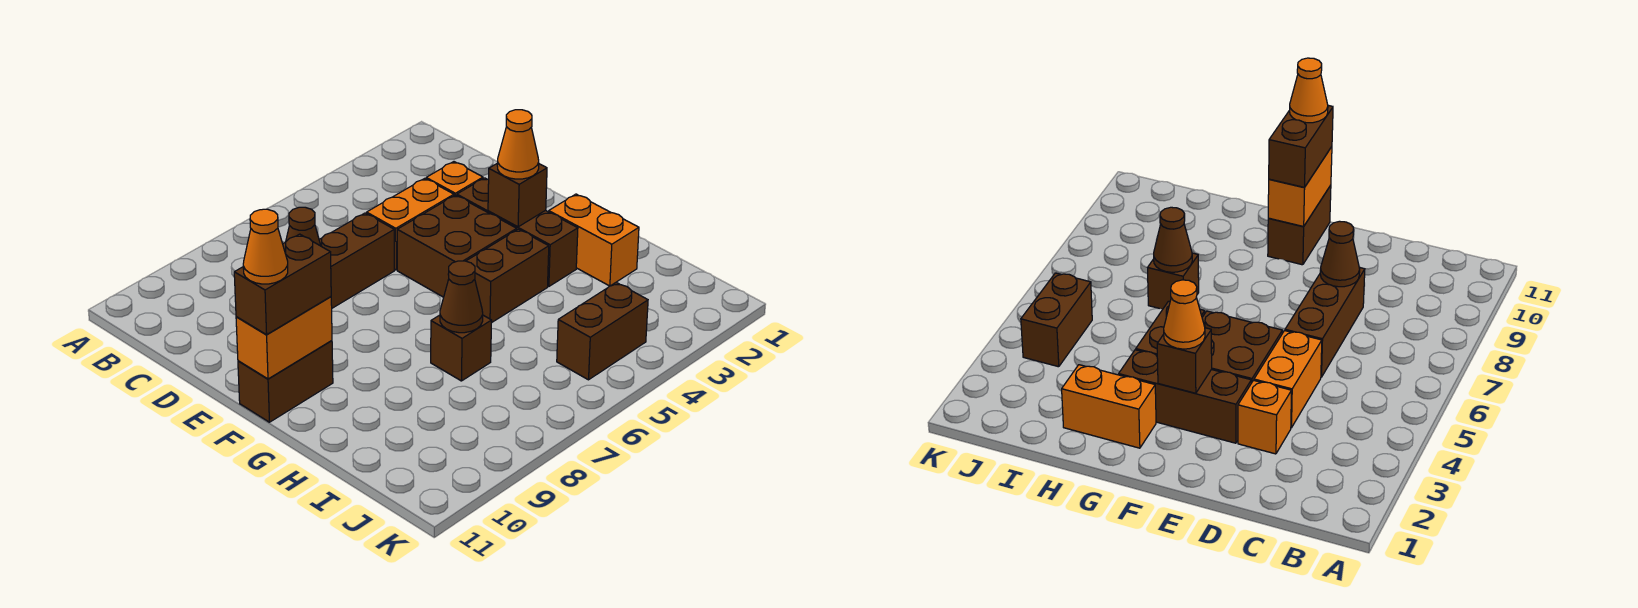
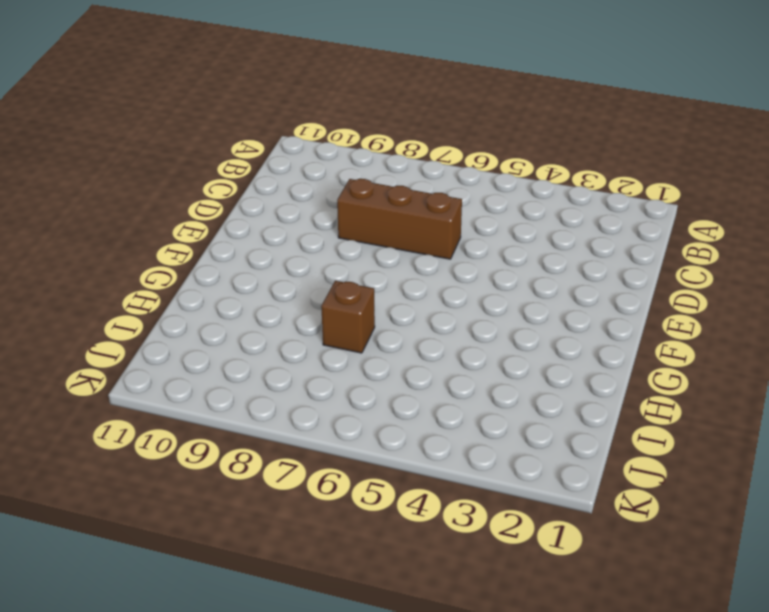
none -> orange brick D3 level 1
none -> orange brick D4:D5 level 1
none -> brown brick E3:G3 level 1

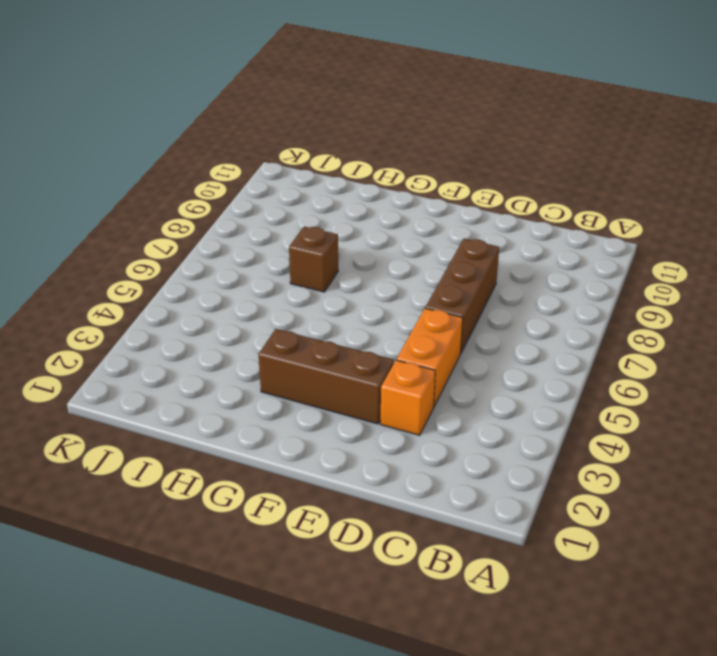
none -> brown brick E4:F5 level 1
none -> brown brick F10:F11 level 1
none -> orange brick G2:H2 level 1

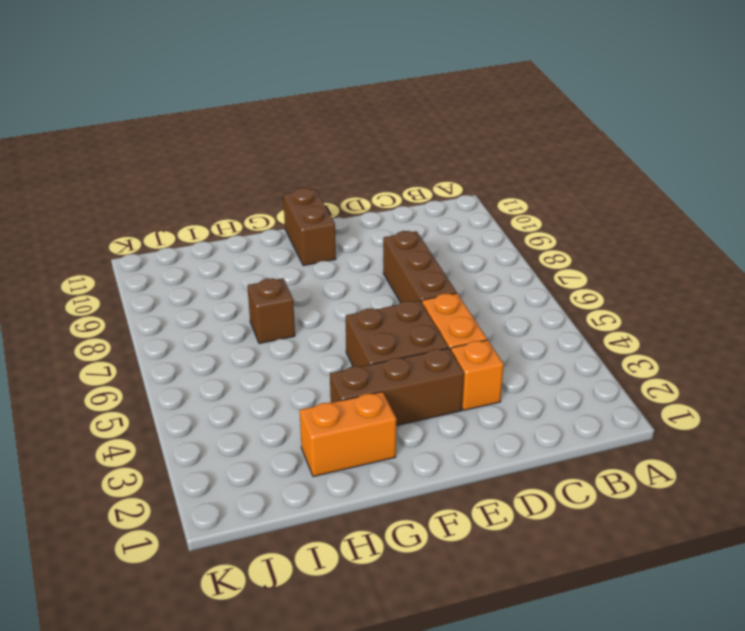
none -> brown brick G4:G5 level 1
none -> brown brick J4:J5 level 1
none -> brown cone D8 level 2

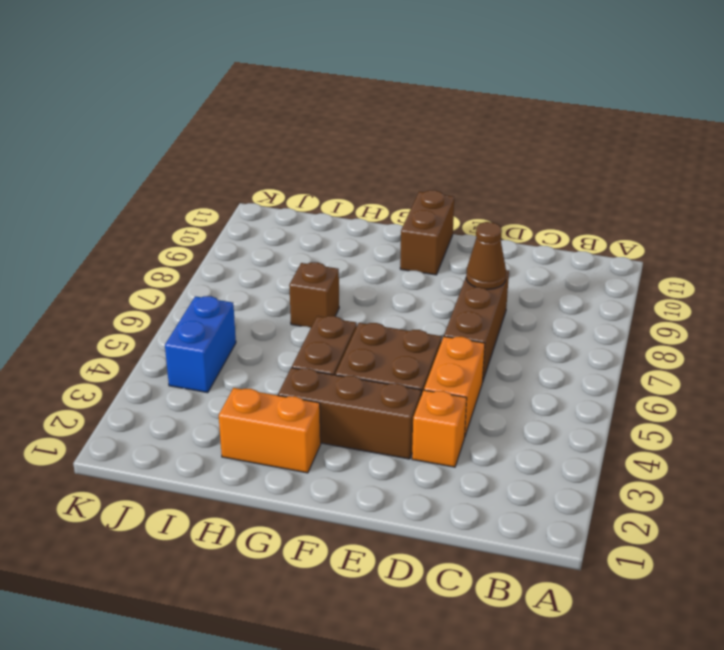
blue brick J4:J5 level 1 -> brown brick J4:J5 level 1
none -> brown brick F3 level 2
none -> orange brick F10:F11 level 2
none -> brown cone H7 level 2

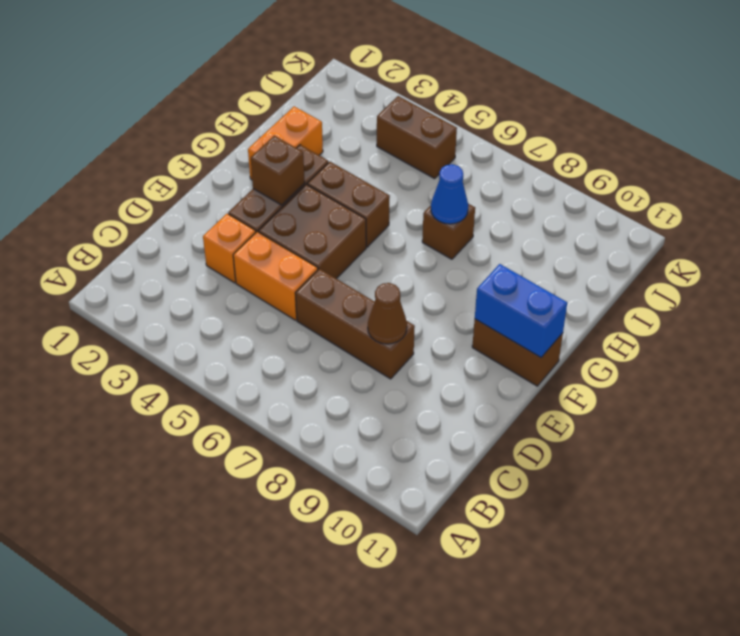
blue brick F10:F11 level 2 -> orange brick F10:F11 level 2
blue cone H7 level 2 -> brown cone H7 level 2
none -> orange cone F3 level 3
none -> brown brick F10:F11 level 3
none -> orange cone F11 level 4

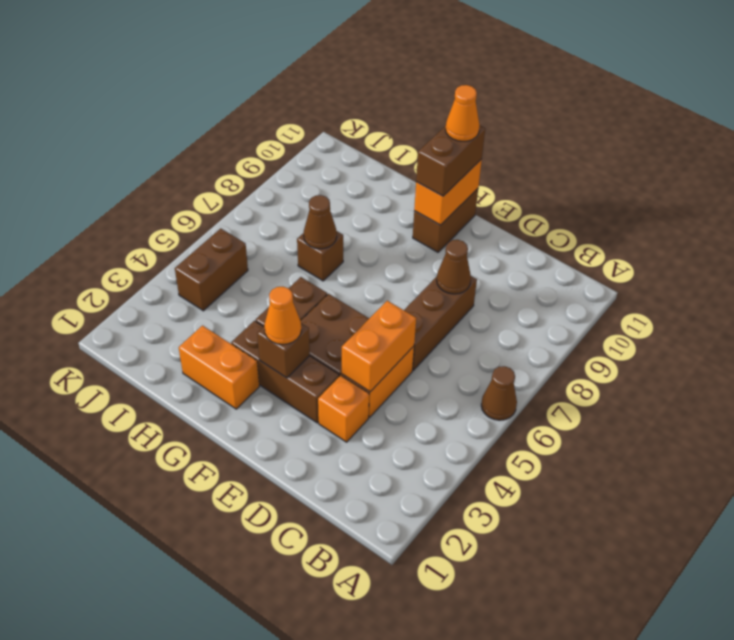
brown cone A6 level 1 -> none
orange brick D4:D5 level 2 -> none

